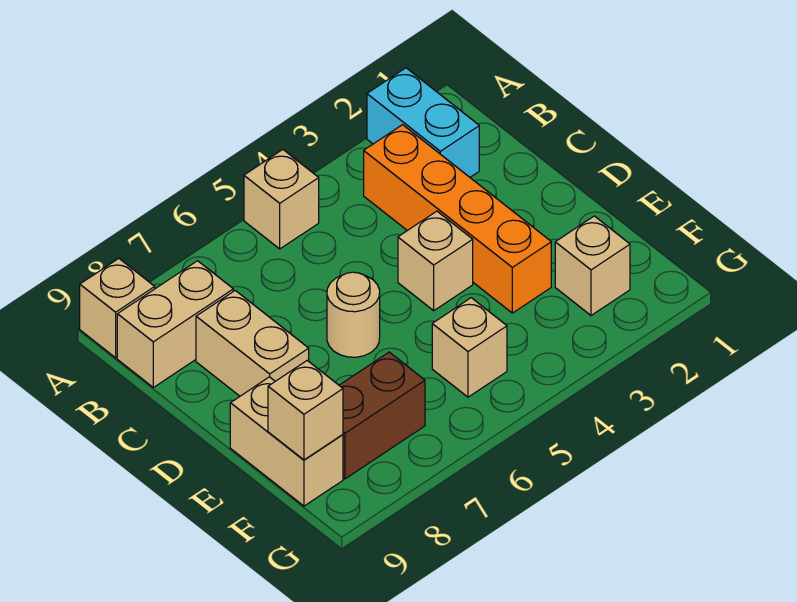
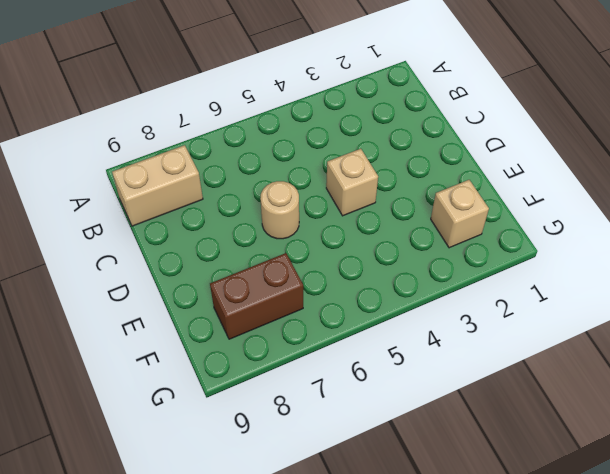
none -> cyan brick A2:B2 level 1
none -> tan brick A5 level 1
none -> tan brick A9 level 1

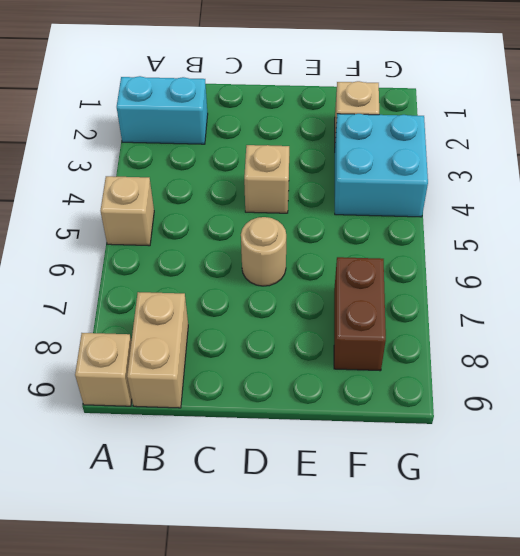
cyan brick F3:G4 level 1 -> none
none -> orange brick B3:E3 level 1
none -> tan brick C8:D8 level 1
none -> tan brick E9:F9 level 1

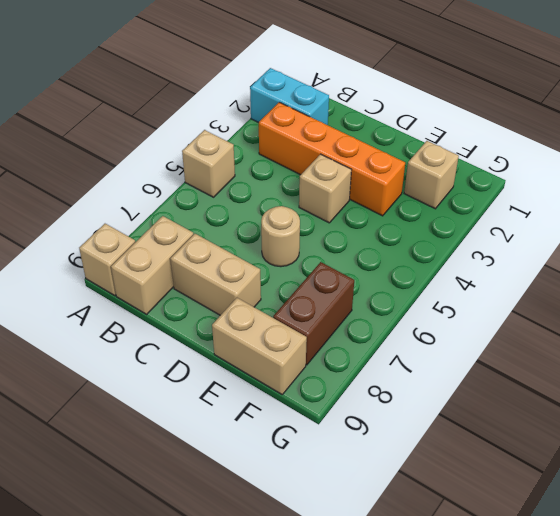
none -> tan brick F5 level 1
none -> tan brick F9 level 2

